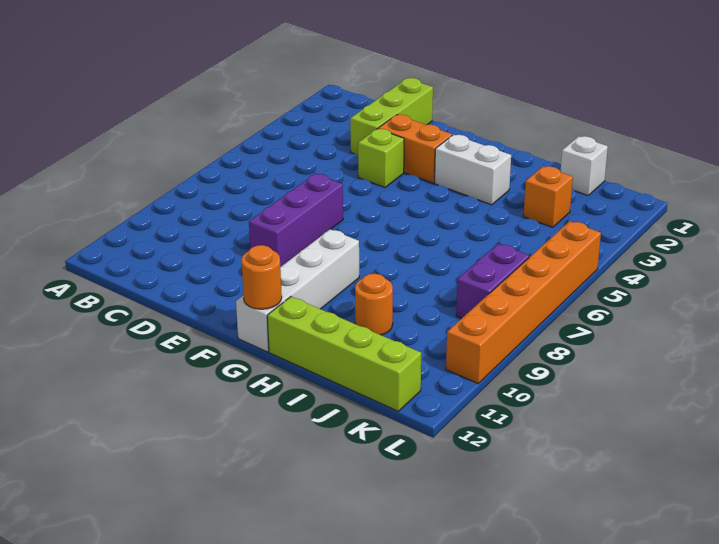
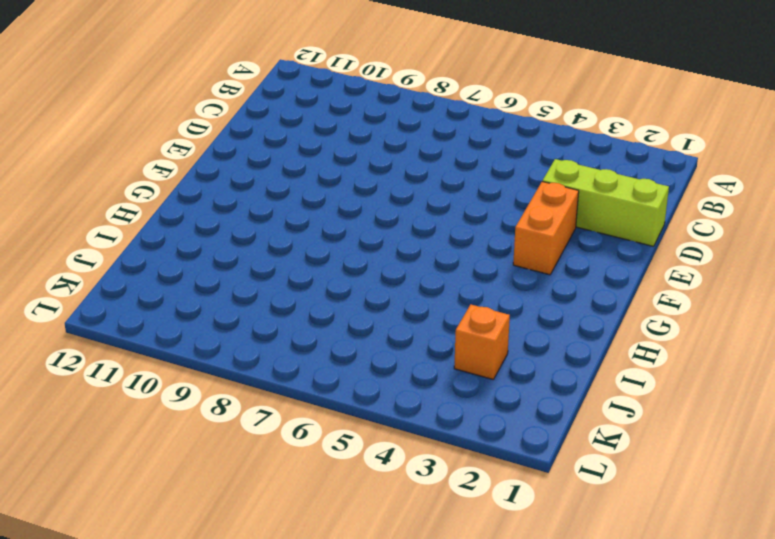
none -> lime brick E4 level 1
none -> purple brick E7:E9 level 1
none -> white brick G3:H3 level 1

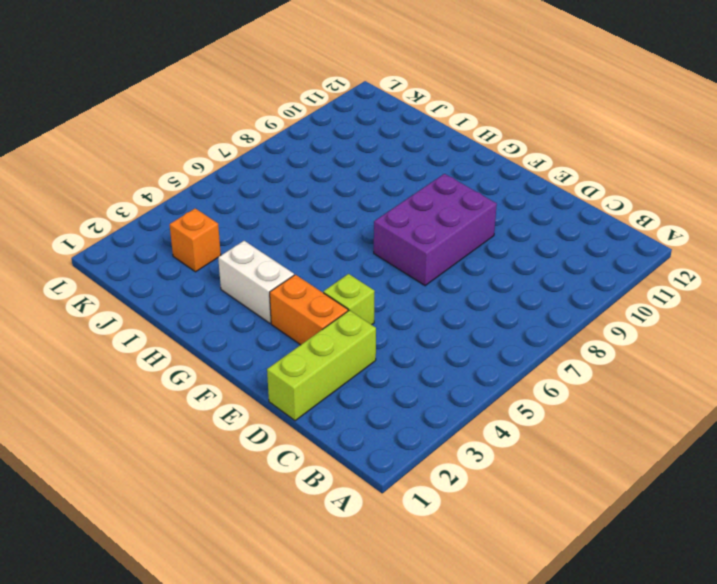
purple brick E7:F9 level 1 -> purple brick E7:E9 level 1
none -> white brick G9:G12 level 1
none -> lime brick H12:K12 level 1
none -> orange round brick I10 level 1

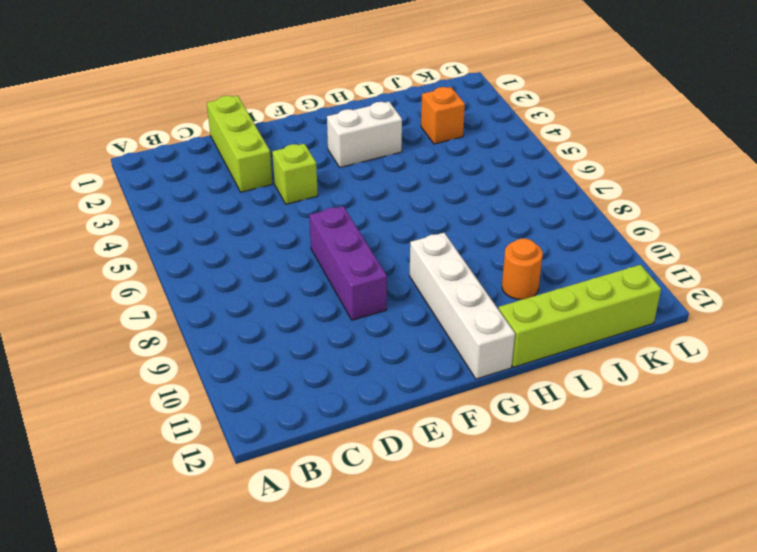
none -> orange brick E3:F3 level 1
none -> white brick J1 level 1
none -> purple brick K7:K8 level 1

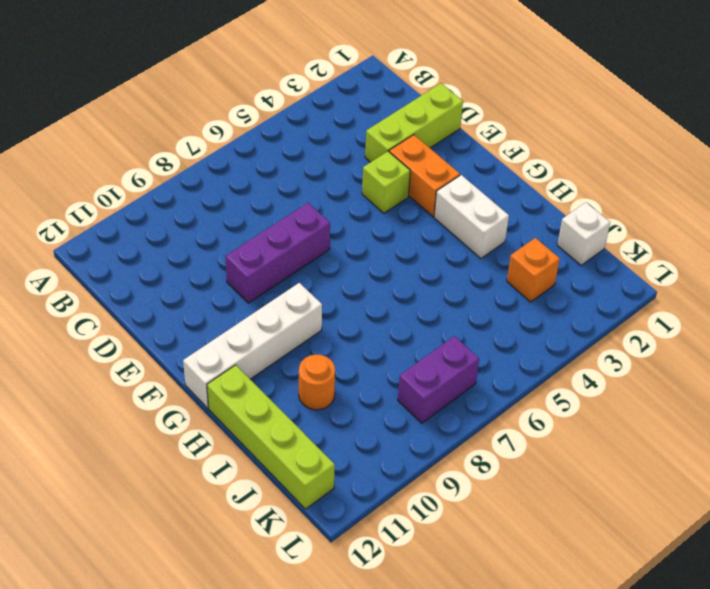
none -> orange brick L5:L10 level 1
none -> orange round brick G12 level 2

